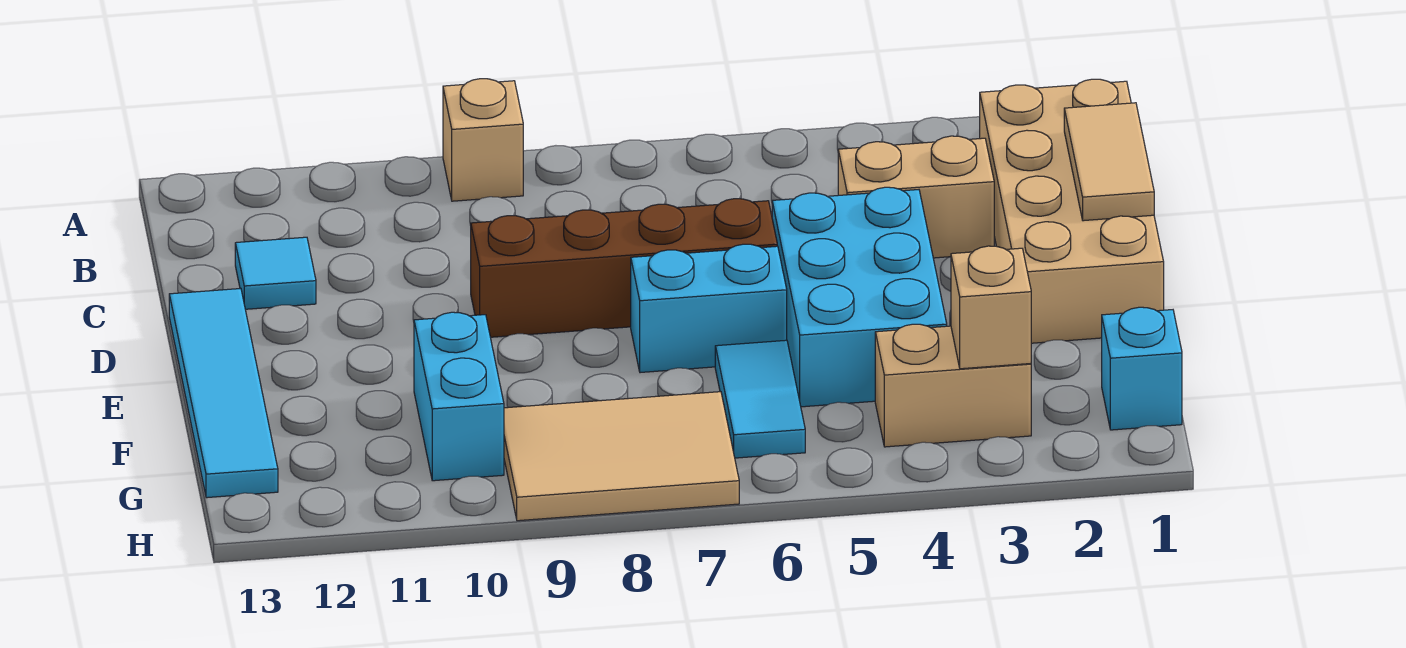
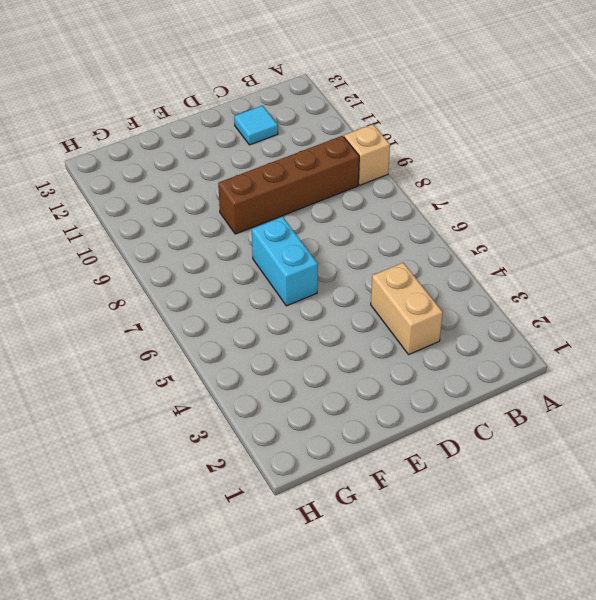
brown brick B9:E9 level 1 -> brown brick D6:D9 level 1
none -> tan brick B1:E2 level 1
none -> cyan brick D4:F5 level 1
none -> cyan tile D13:G13 level 1

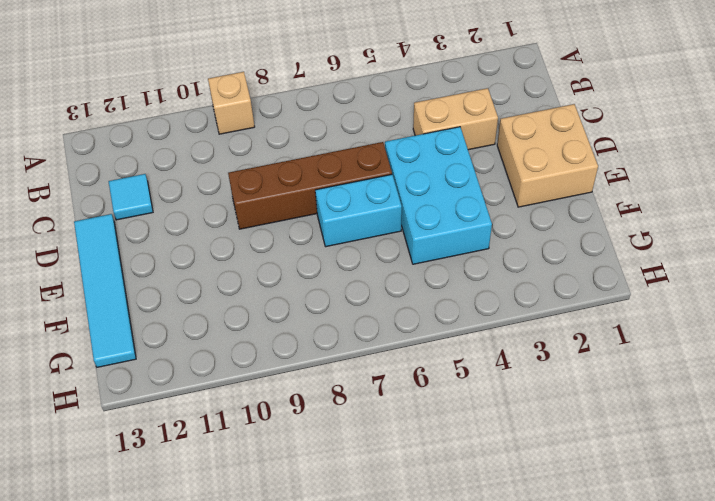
tan brick D1:E2 level 1 -> tan brick B1:E2 level 1
none -> cyan tile F6:G6 level 1
none -> cyan brick F10:G10 level 1
none -> cyan brick G1 level 1

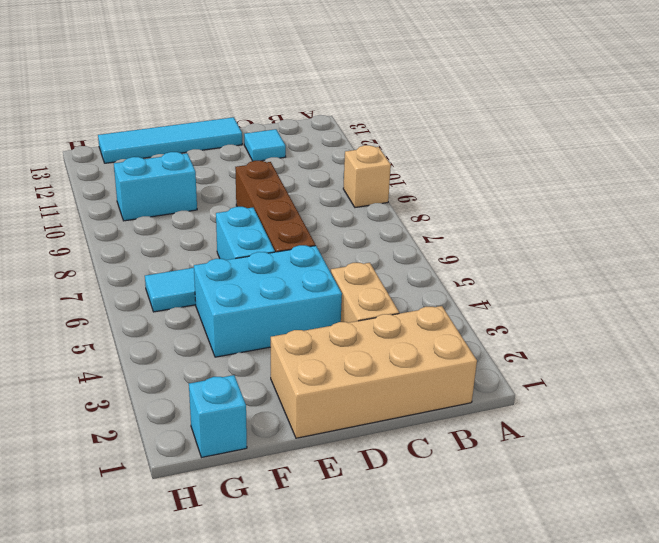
none -> tan brick G3:G4 level 1
none -> tan tile G7:H9 level 1
none -> tan tile C1:D1 level 2

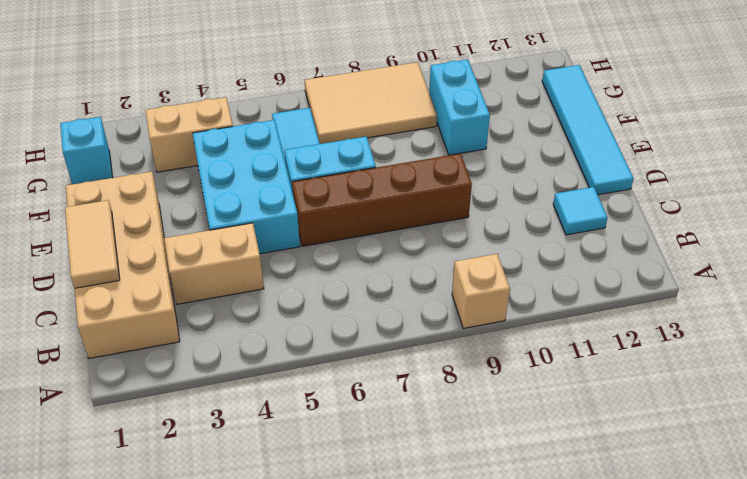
none -> tan brick G3 level 2

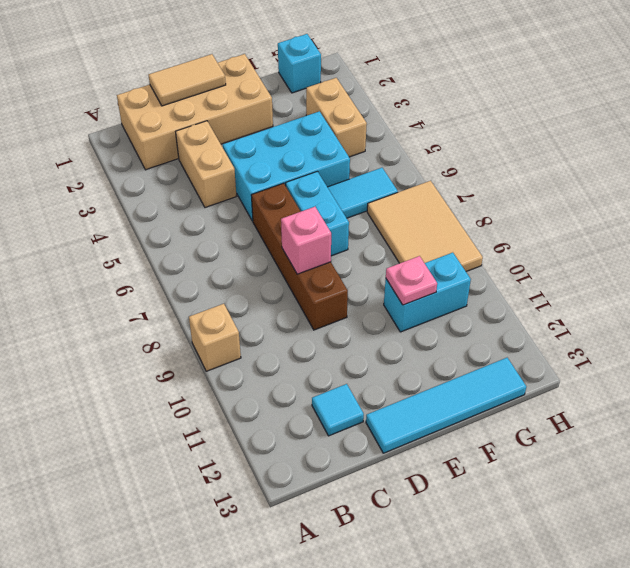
pink brick D8 level 2 -> none
pink plate F10 level 2 -> none
none -> tan brick G3 level 2

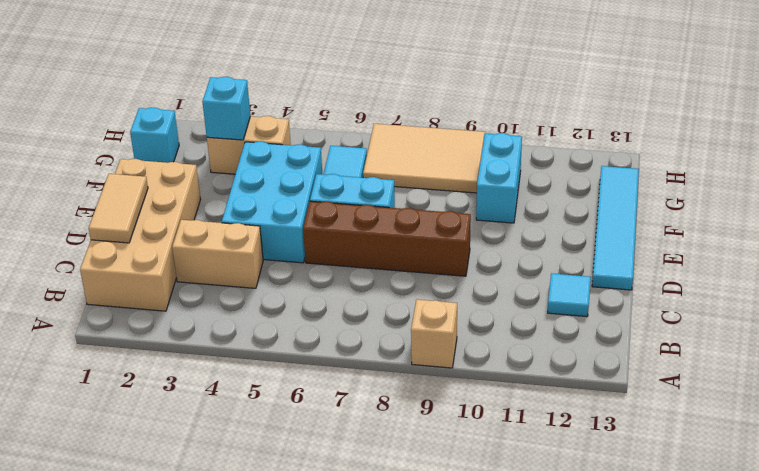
cyan brick G3 level 2 -> tan brick G3 level 2

